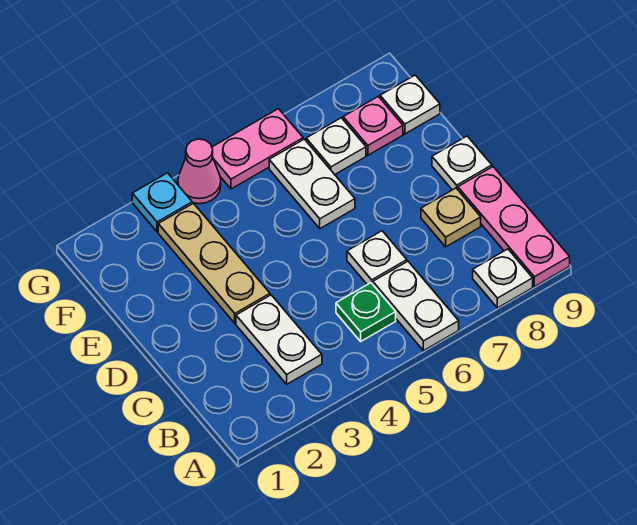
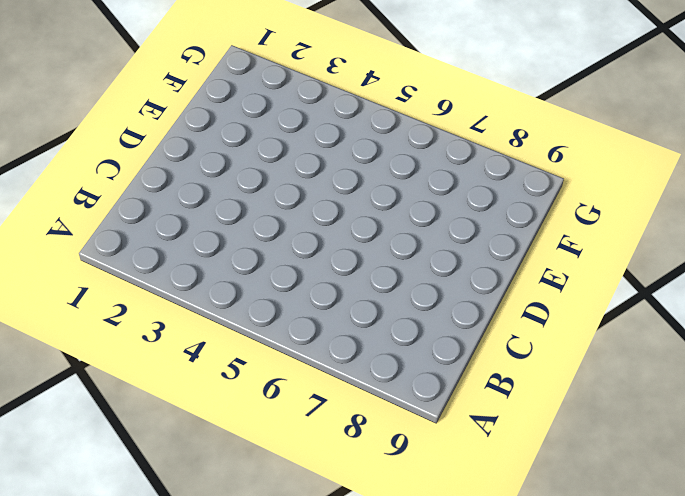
none -> white plate A6:B6 level 1
none -> white plate A8 level 1
none -> pink plate A9:C9 level 1

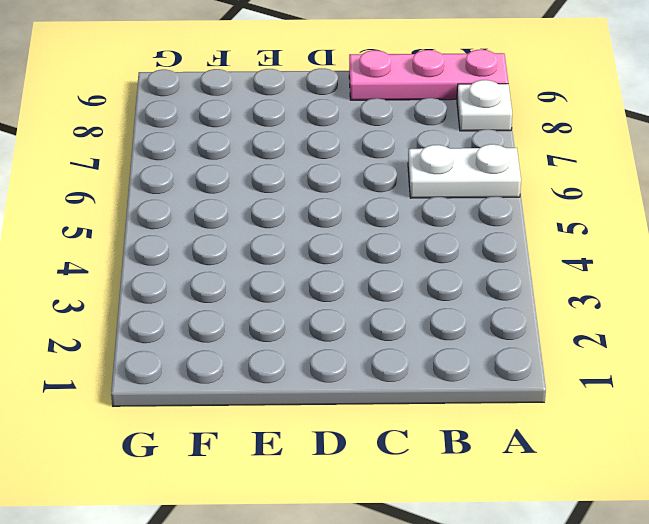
none -> white plate B3:C3 level 1
none -> green plate B5 level 1
none -> white plate C6 level 1

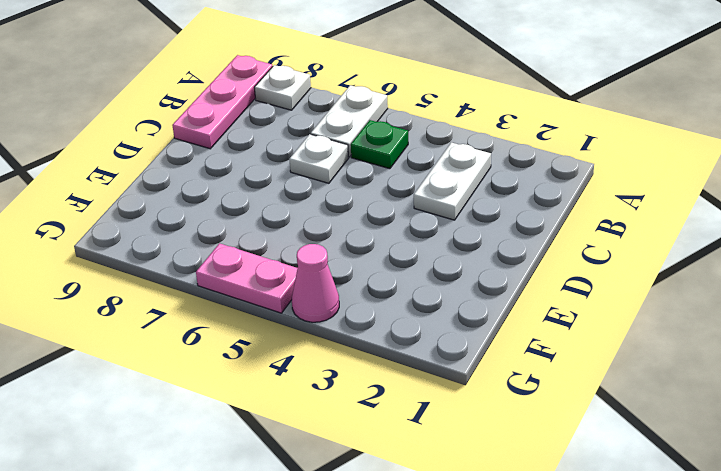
none -> tan plate C8 level 1
none -> tan plate D3:F3 level 1
none -> white plate D9 level 1

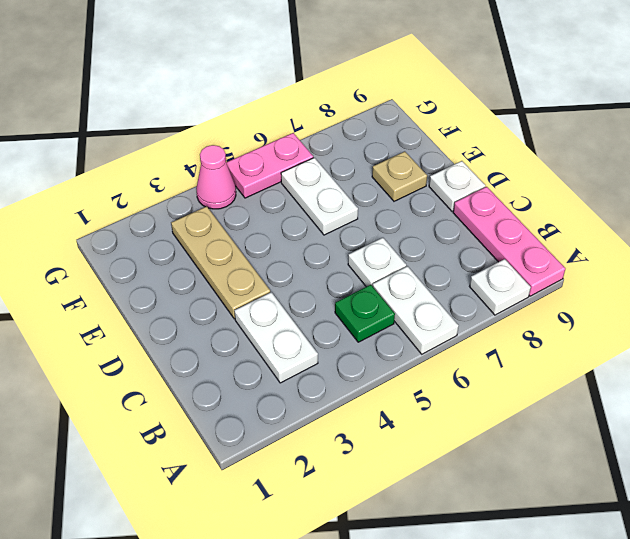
tan plate E8 level 1 -> tan plate C8 level 1
none -> white plate F7 level 1
none -> pink plate F8 level 1
none -> white plate F9 level 1

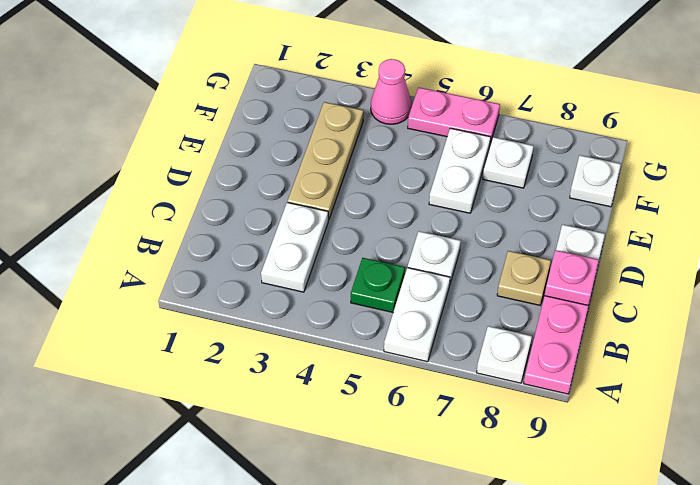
pink plate C9 level 2 -> pink plate F8 level 1
none -> cyan plate G3 level 1

